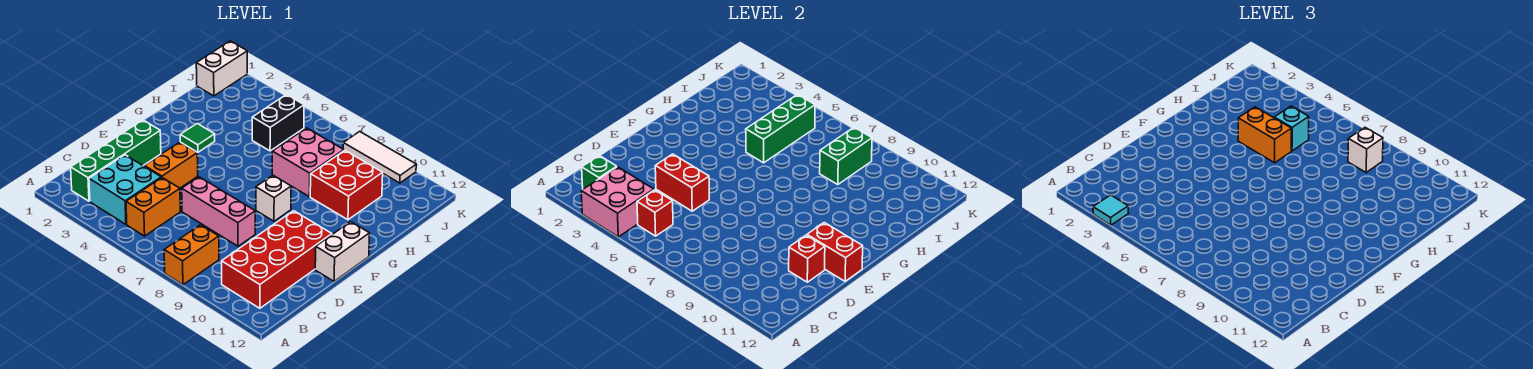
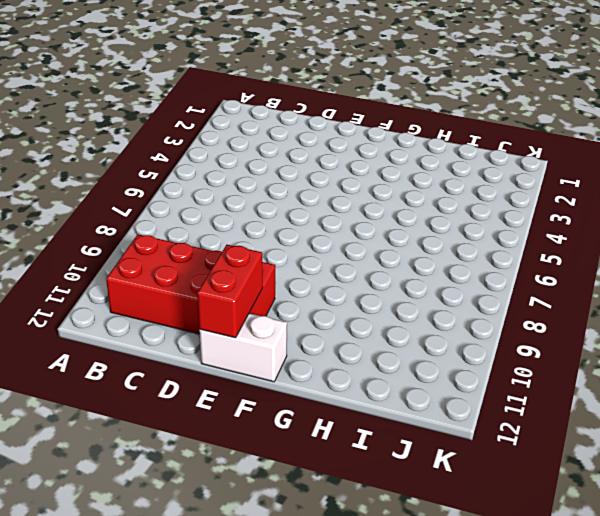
none -> orange brick A8:B8 level 1
none -> green brick B2:E2 level 1
none -> cyan brick B3:C4 level 1

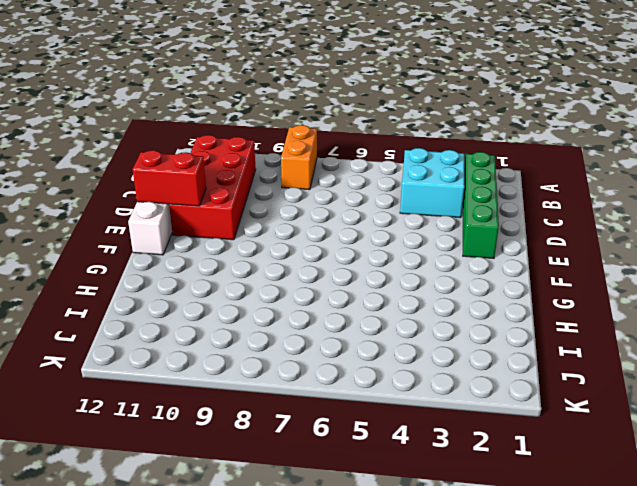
none -> orange brick B5:C5 level 1
none -> orange brick D4:E4 level 1
none -> pink brick D6:D8 level 1

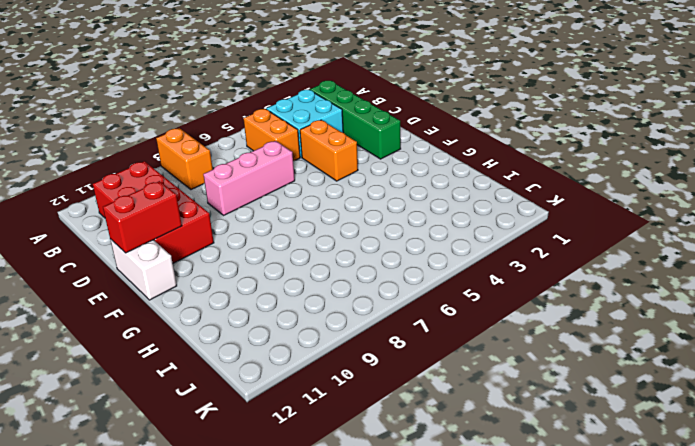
none -> white brick F8 level 1
none -> green tile G3 level 1
none -> pink brick H7:I8 level 1

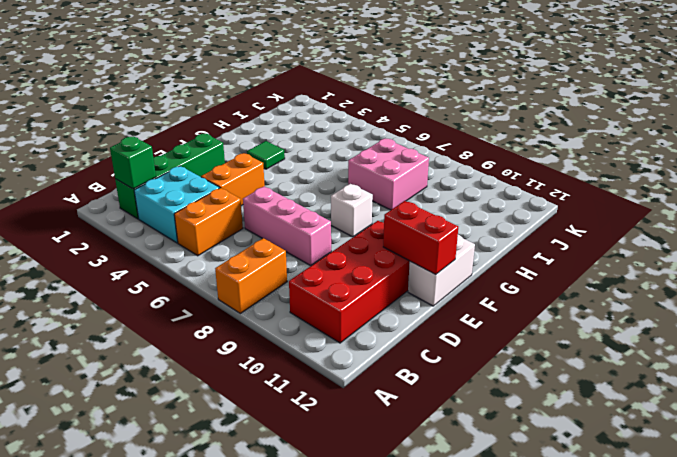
none -> red brick H9:I10 level 1
none -> black brick I5:J5 level 1
none -> white brick J1:K1 level 1

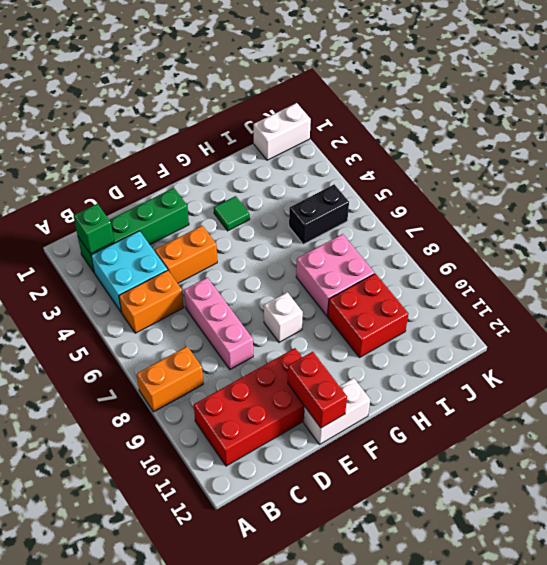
none -> white tile K8:K10 level 1
none -> pink brick A3:B4 level 2
none -> red brick B5 level 2

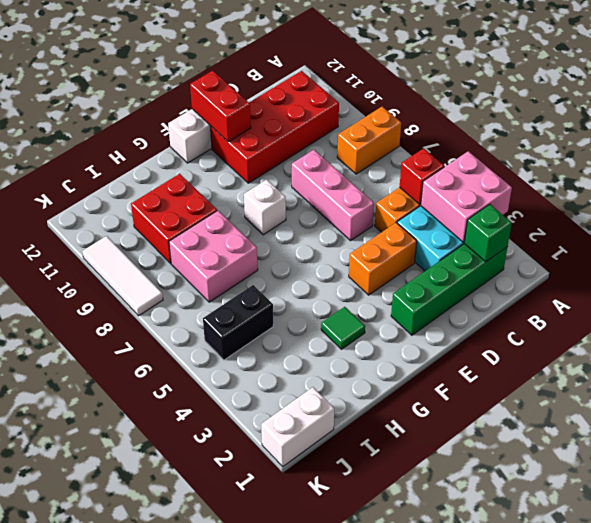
none -> red brick D4:D5 level 2
none -> red brick D11 level 2
none -> green brick H5:J5 level 2

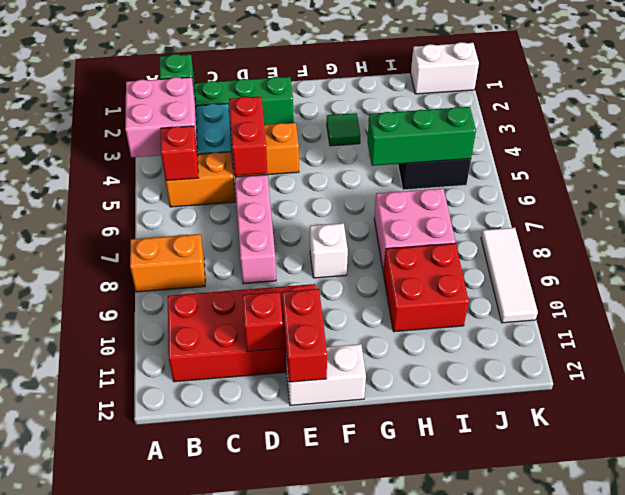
none -> green brick I8:J8 level 2
none -> cyan tile A3 level 3
none -> orange brick H4:H5 level 3

